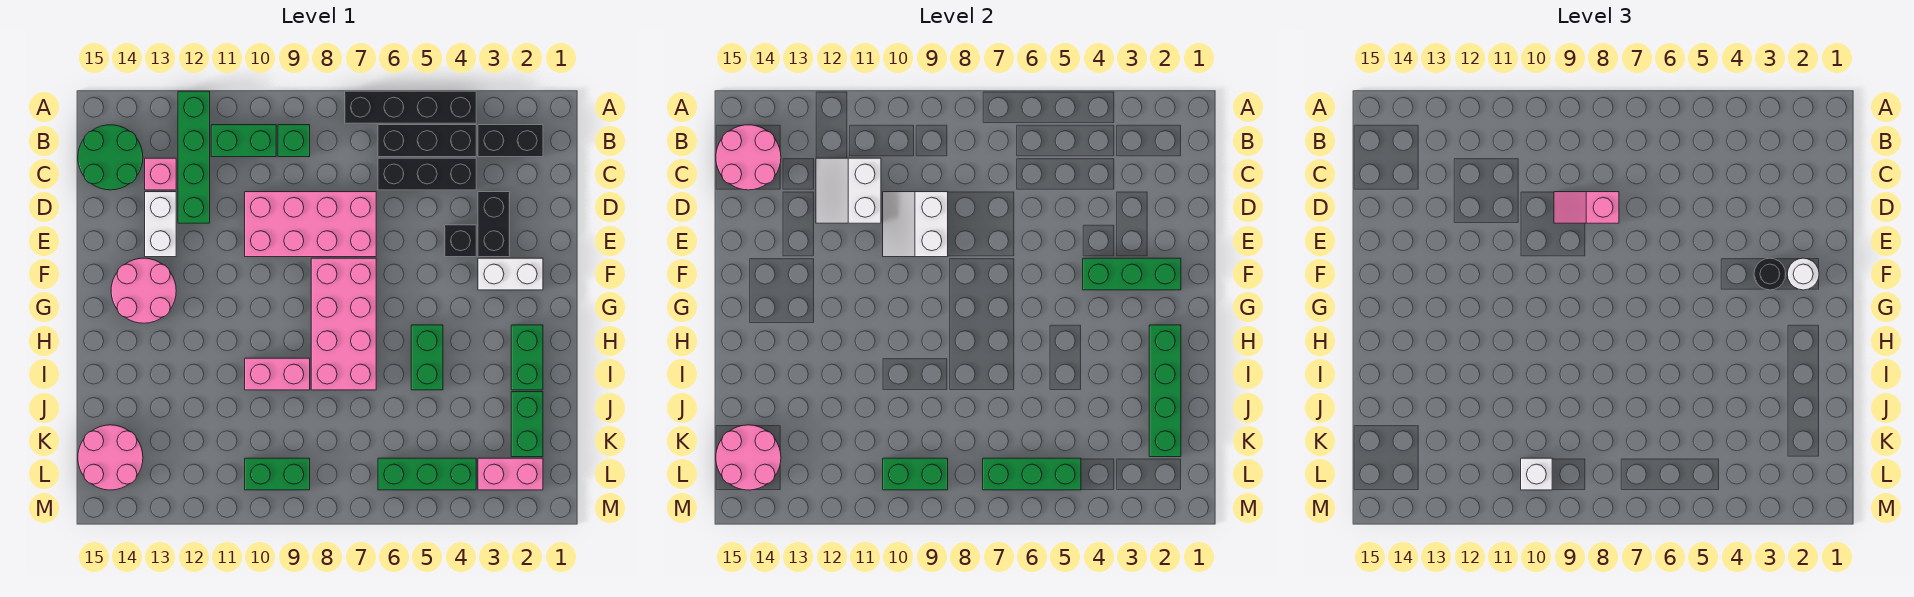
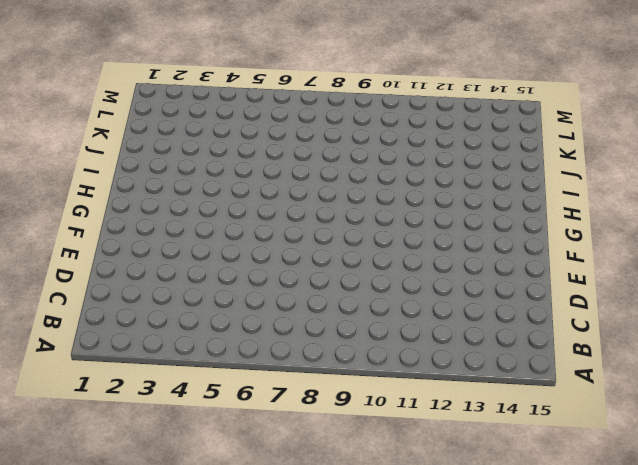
none -> black brick A4:A7 level 1
none -> green brick A12:D12 level 1
none -> black brick B2:B3 level 1
none -> black brick B4:B6 level 1

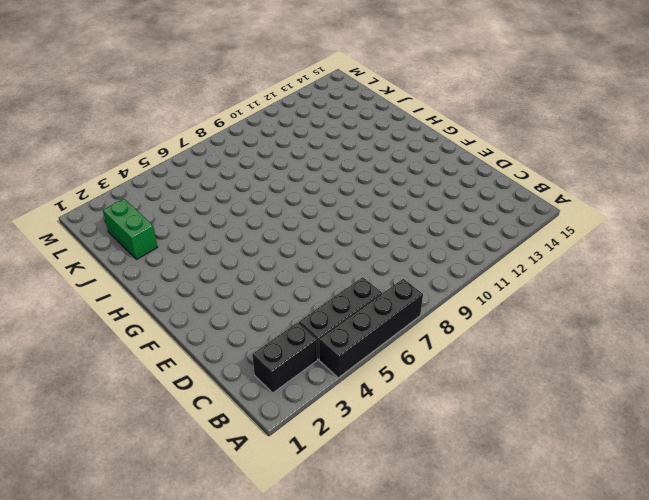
none -> green brick A12:D12 level 1
none -> green brick B9 level 1
none -> green brick B10:B11 level 1
none -> green round brick B14:C15 level 1

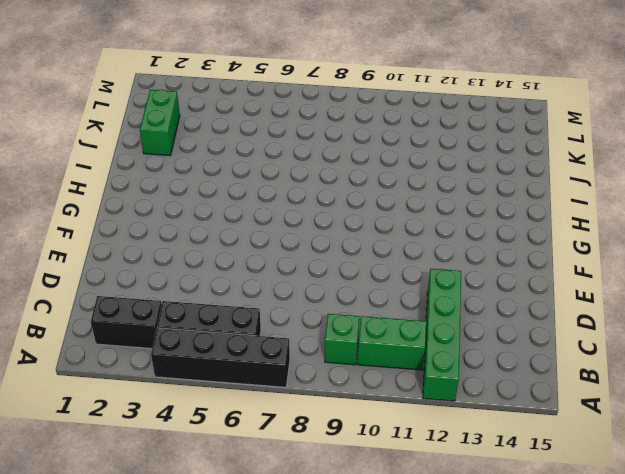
none -> green round brick B14:C15 level 1
none -> black brick C4:C6 level 1
none -> pink brick C13 level 1
none -> black brick D3:E3 level 1

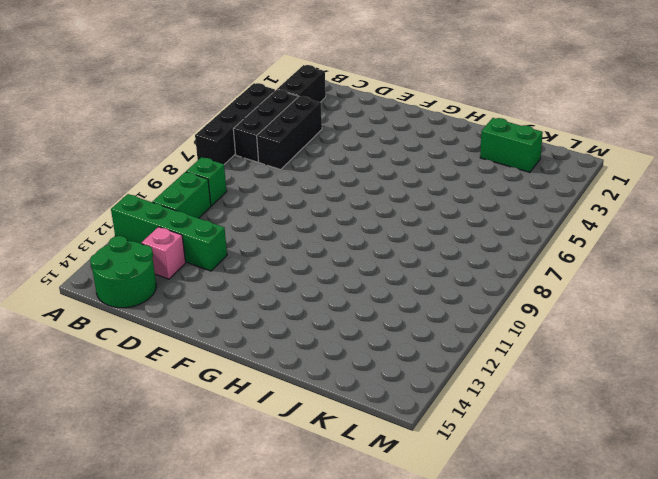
none -> black brick D3:E3 level 1
none -> pink brick D7:E10 level 1
none -> white brick D13:E13 level 1
none -> black brick E4 level 1

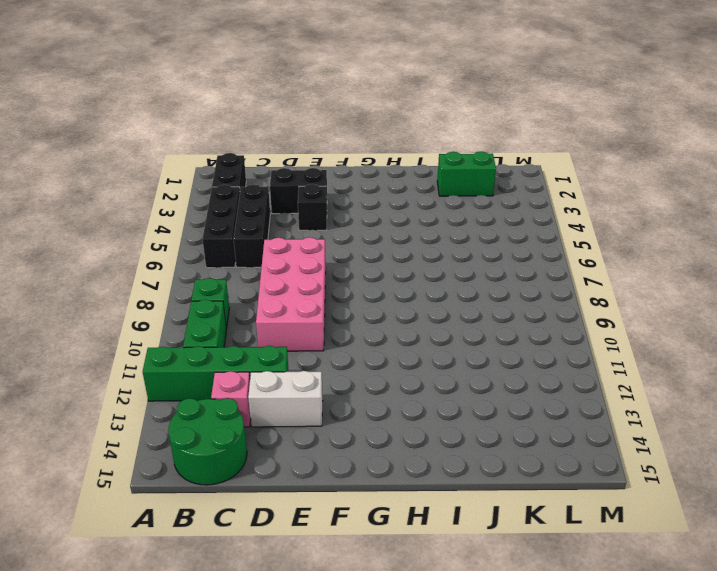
none -> black brick A4:A7 level 1
none -> white brick F2:F3 level 1
none -> pink brick F7:I8 level 1
none -> pink round brick F13:G14 level 1

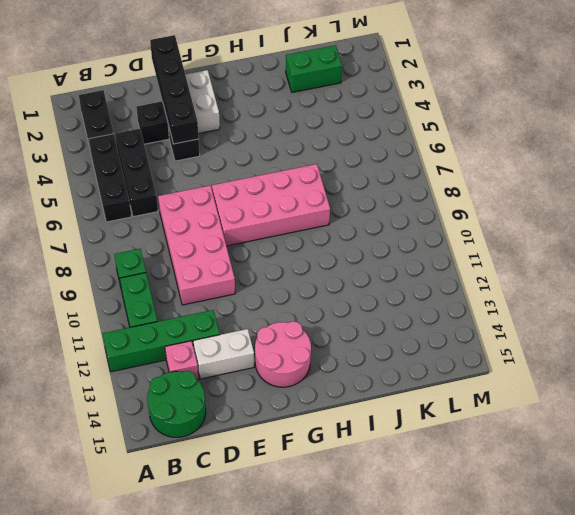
black brick E1:E4 level 2 -> black brick A4:A7 level 1
none -> green brick H2:I2 level 1
none -> green brick H5:I5 level 1
none -> pink brick I9:I10 level 1
none -> pink round brick K14:L15 level 1

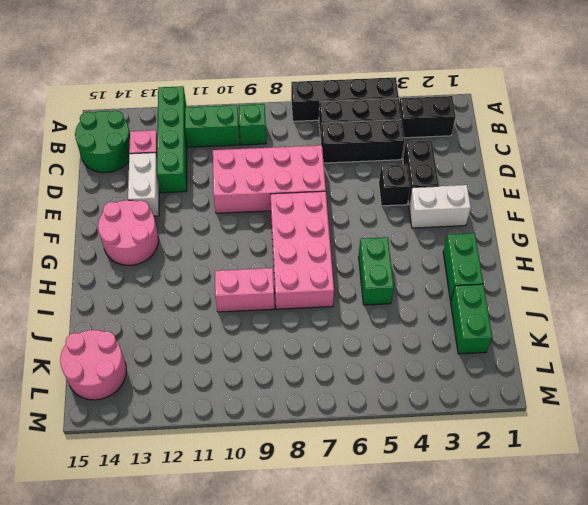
none -> pink brick L2:L3 level 1
none -> green brick L4:L6 level 1
none -> green brick L9:L10 level 1
none -> pink round brick B14:C15 level 2

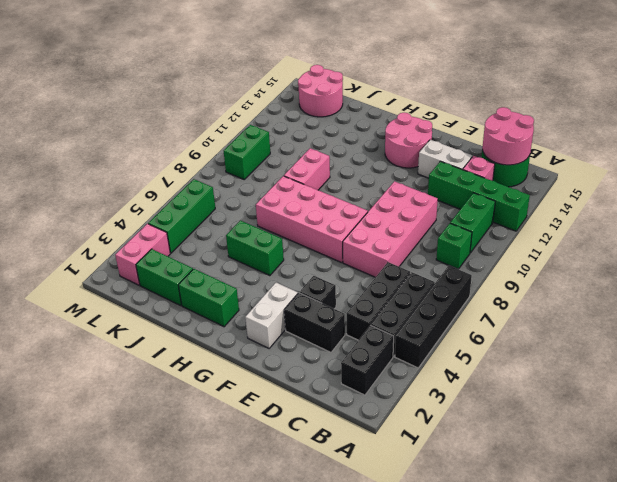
none -> white slope C11:D12 level 2 top 11
none -> white slope D9:E10 level 2 top 9
none -> green brick F2:F4 level 2
none -> green brick H2:K2 level 2

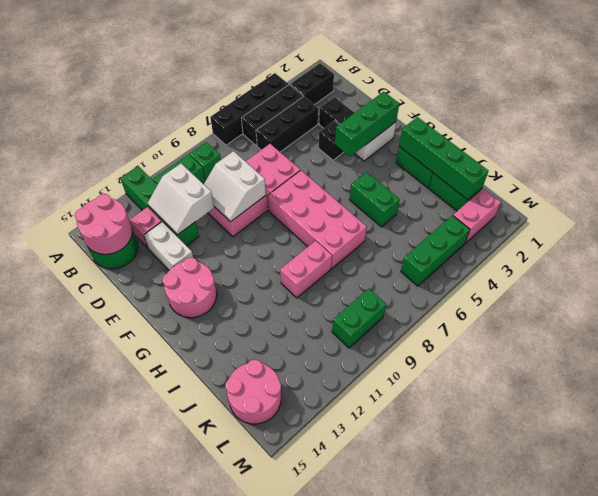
none -> pink round brick K14:L15 level 2
none -> green brick L5:L7 level 2
none -> green brick L9:L10 level 2
none -> pink slope D8:D9 level 3 top 8

